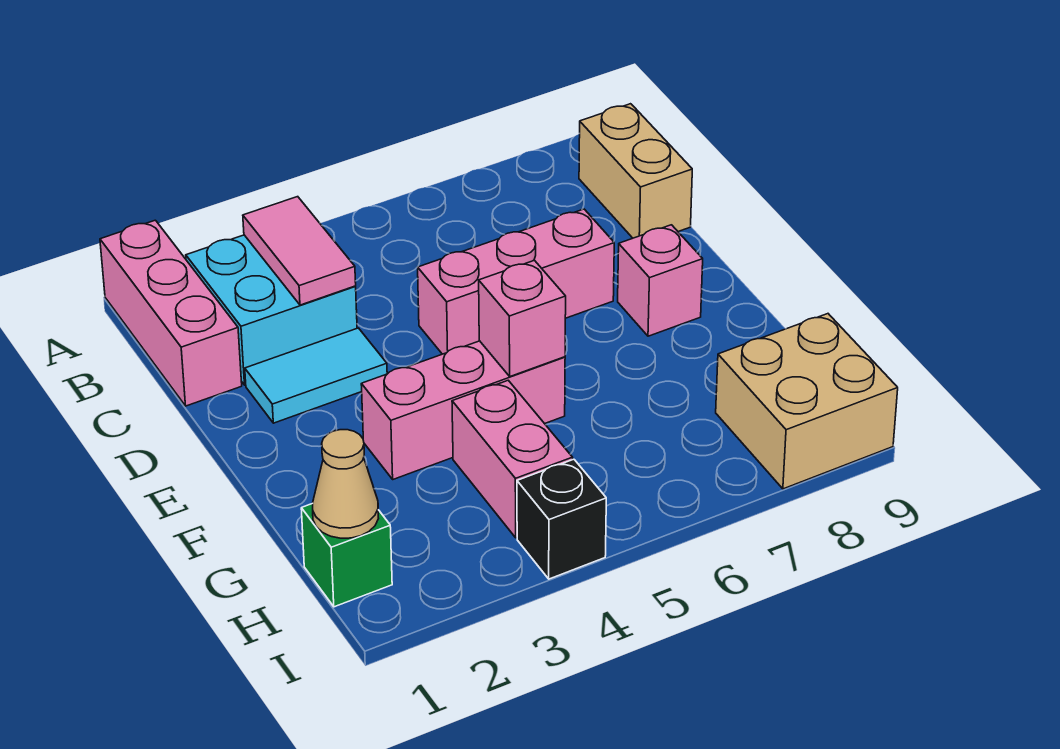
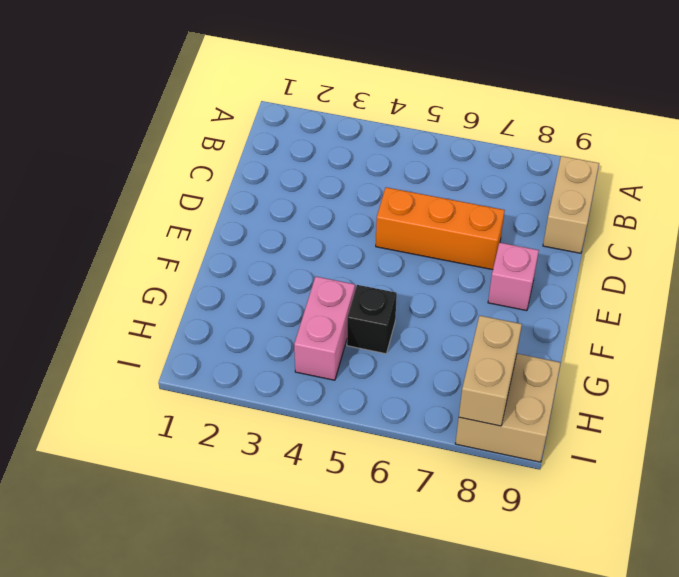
orange brick D5:D7 level 1 -> pink brick D5:D7 level 1
black brick G5 level 1 -> black brick I4 level 1
tan brick H8:I8 level 2 -> none
none -> pink brick A1:C1 level 1
none -> cyan brick B2:C3 level 1
none -> cyan tile D2:D3 level 1

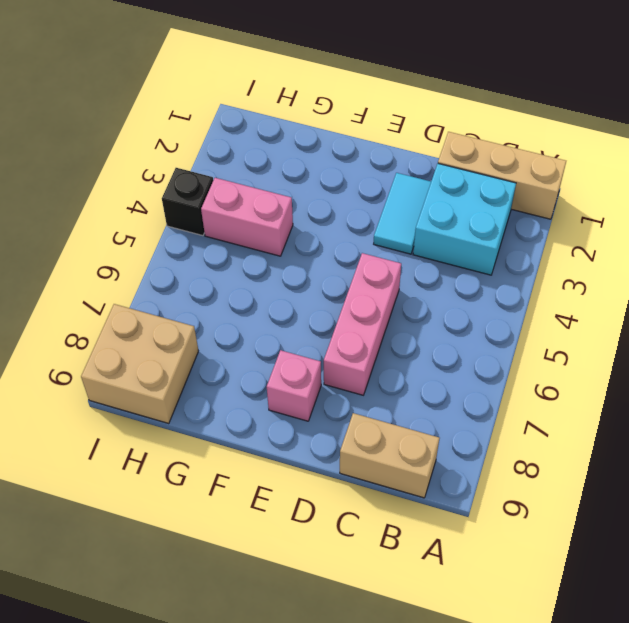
tan brick A1:C1 level 1 -> pink brick A1:C1 level 1
none -> pink brick F3:F5 level 1
none -> green brick H1 level 1
none -> pink tile B3:C3 level 2

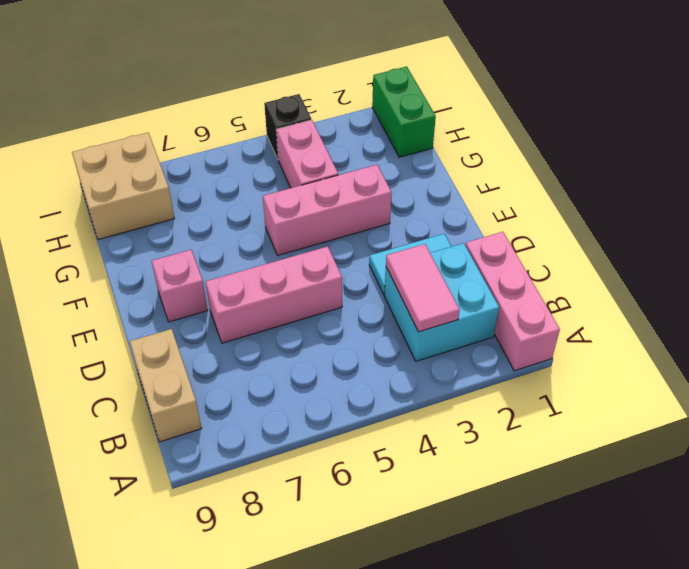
green brick H1:I1 level 1 -> green brick H1 level 1
none -> pink brick F5 level 2
none -> tan cone H1 level 2

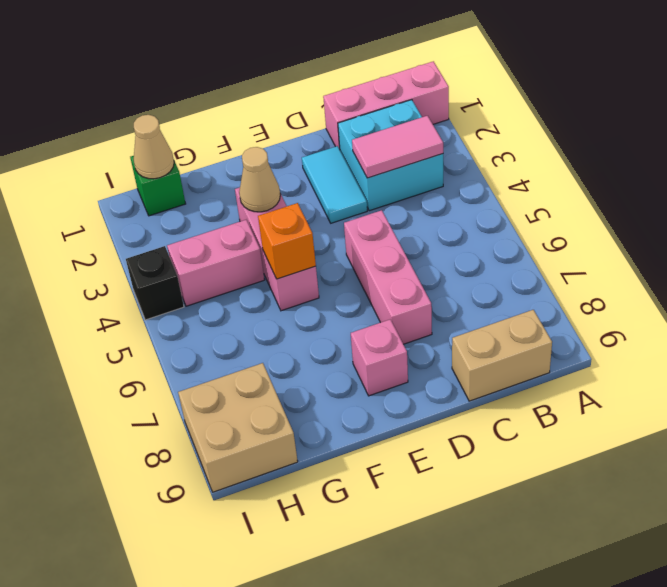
tan cone F3 level 2 -> none
orange brick F5 level 2 -> pink brick F5 level 2

